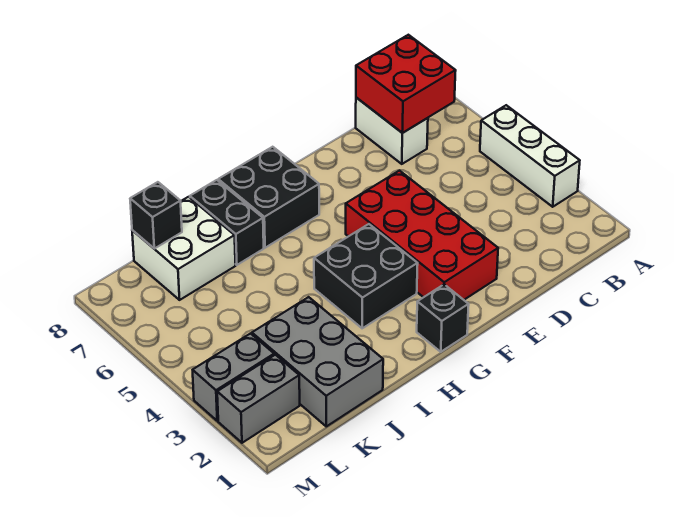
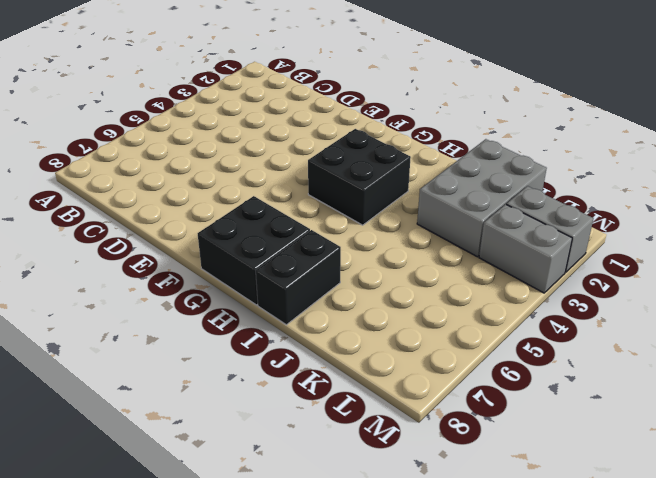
none -> white brick A3:A5 level 1
none -> white brick C7:C8 level 1
none -> red brick E2:F5 level 1

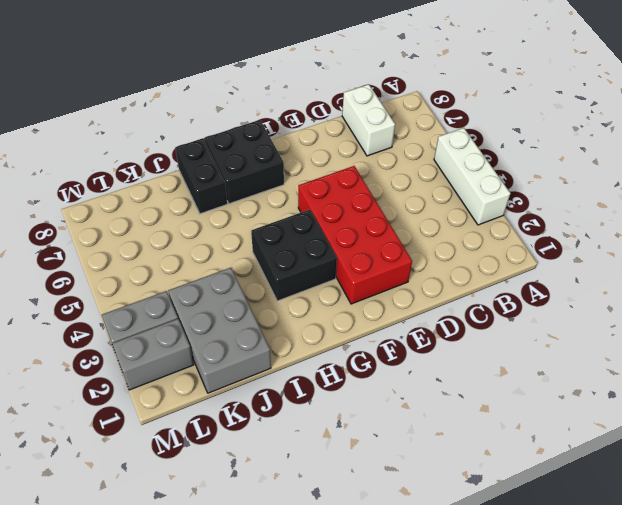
none -> black brick G1 level 1
none -> white brick J7:K8 level 1
none -> red brick B7:C8 level 2

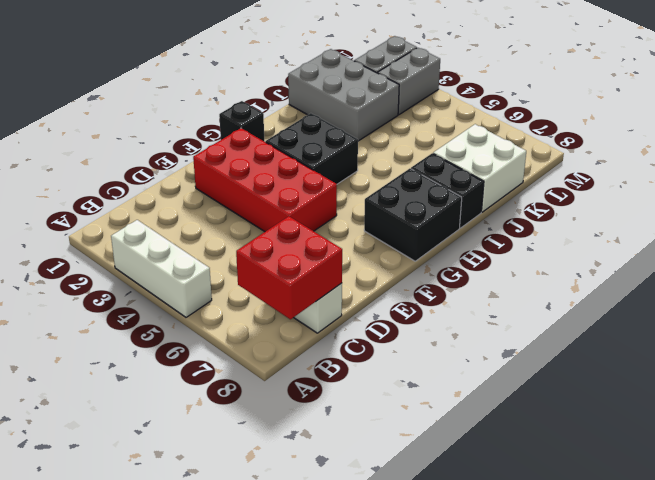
none -> black brick K8 level 2

